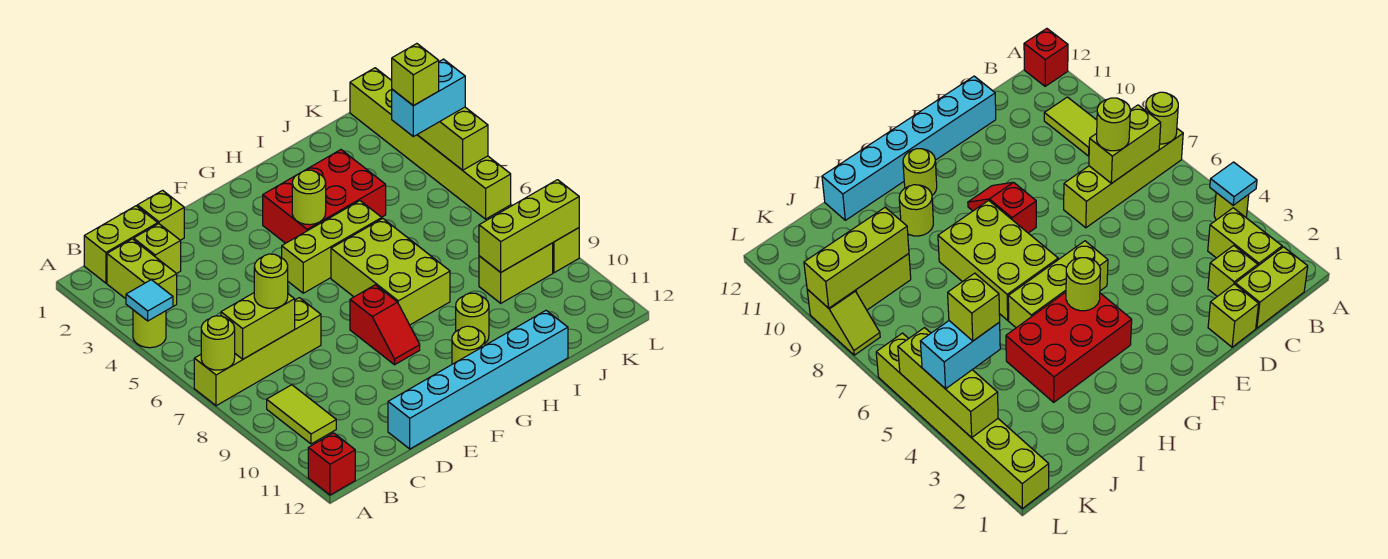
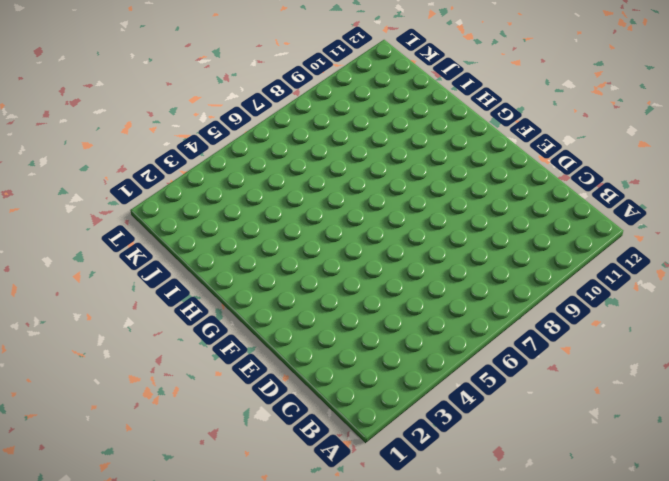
none -> lime round brick A4 level 1
none -> lime brick A7:D7 level 1
none -> red brick A12 level 1

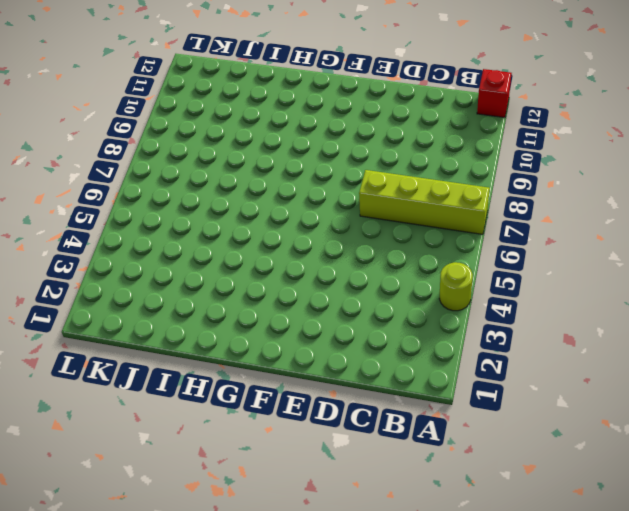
none -> lime brick B1:C1 level 1
none -> lime brick B2:B3 level 1
none -> lime tile B9:B10 level 1

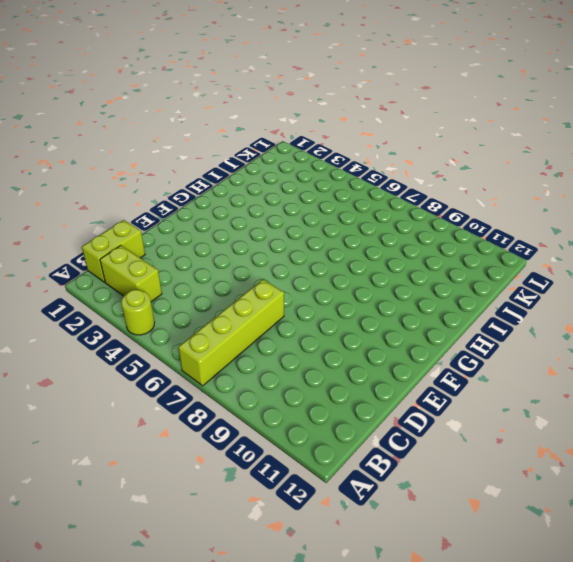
none -> red brick A12 level 1
none -> lime tile B9:B10 level 1
none -> lime brick C2 level 1

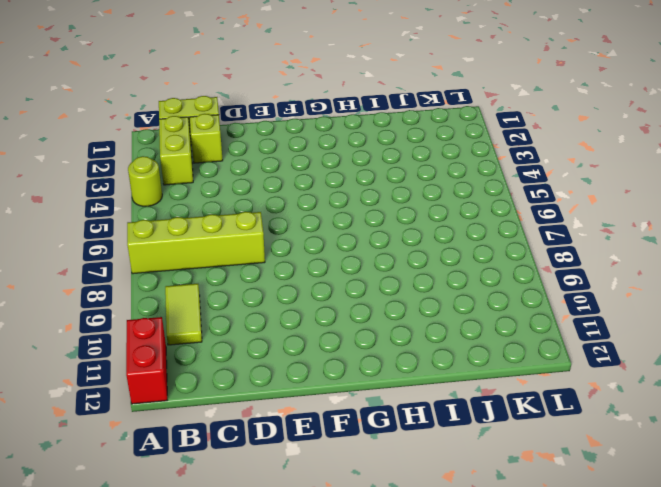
red brick A11:A12 level 1 -> red brick A12 level 1
none -> lime brick D1 level 1
none -> cyan brick D12:I12 level 1
none -> lime brick F5:H5 level 1

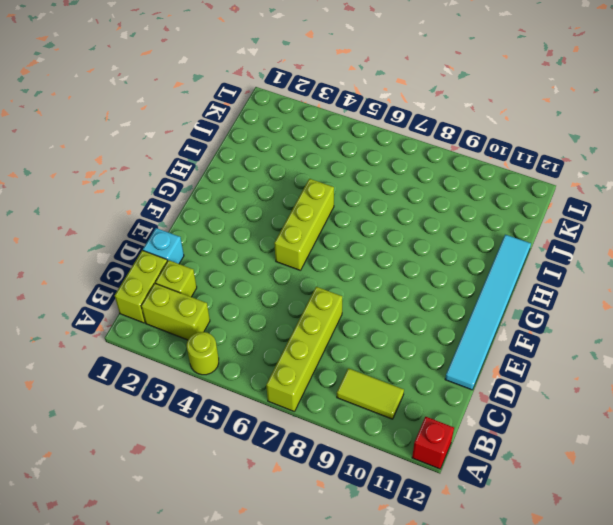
cyan brick D1 level 1 -> lime brick D1 level 1
cyan tile D12:I12 level 1 -> cyan brick D12:I12 level 1
none -> red slope F8:F9 level 1 top 8
none -> red brick G3:I4 level 1
none -> lime brick G6:H8 level 1

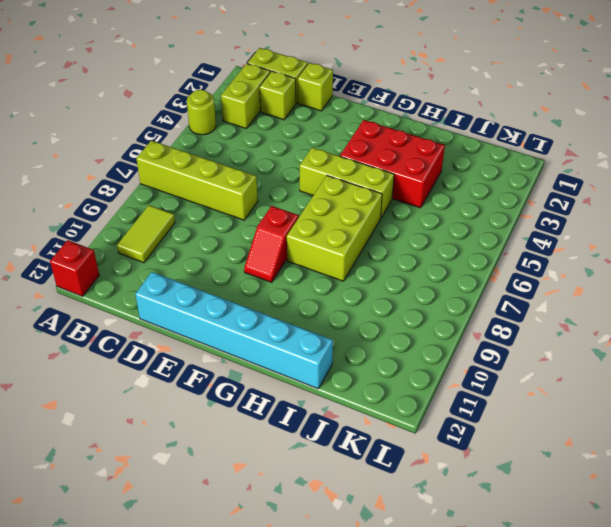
none -> lime round brick G11 level 1
none -> lime round brick H10 level 1
none -> lime brick J9:K9 level 1

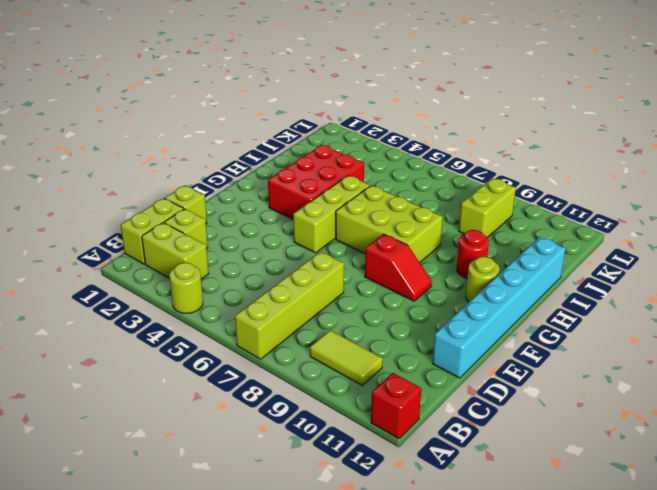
red round brick H10 level 1 -> lime round brick H10 level 1
none -> lime brick L1:L6 level 1
none -> lime slope L8:L9 level 1 top 9
none -> cyan tile A4 level 2

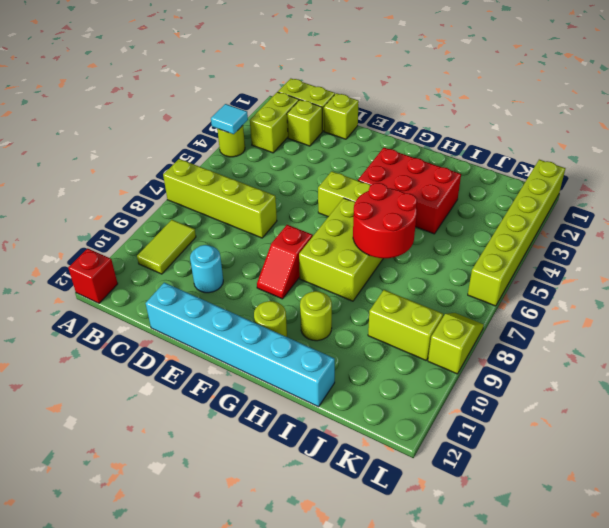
cyan round brick D10 level 1 -> none
red round brick H6:I7 level 2 -> none
none -> lime round brick A7 level 2
none -> lime brick B7:C7 level 2
none -> lime round brick G4 level 2

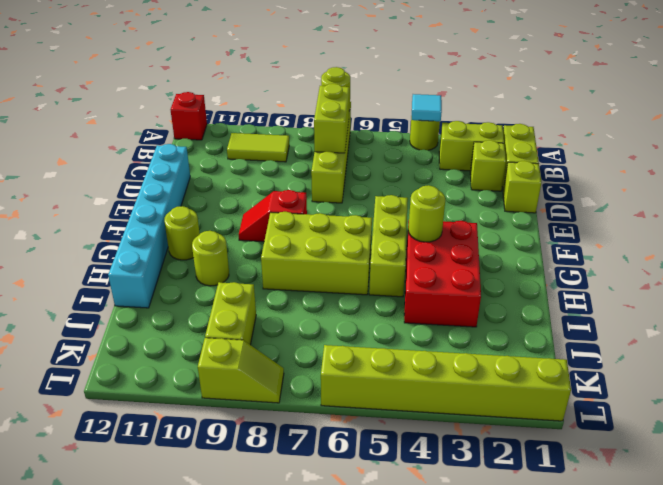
none -> lime brick J9:L9 level 2
none -> lime brick L3:L5 level 2
none -> lime round brick C7 level 3

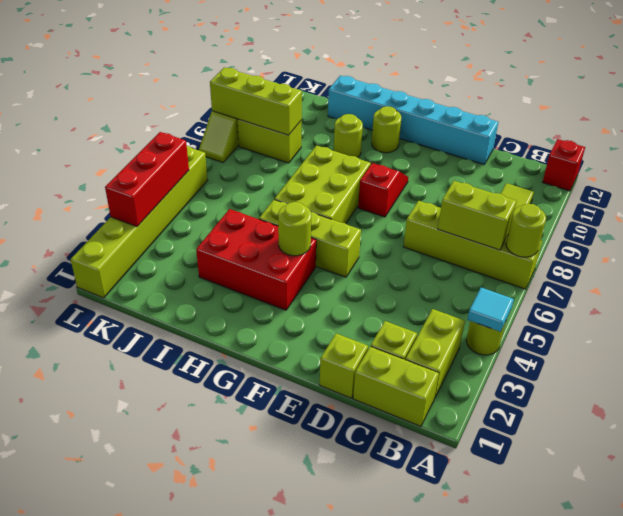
red brick L3:L5 level 2 -> lime brick L3:L5 level 2
none -> lime round brick C7 level 3
none -> cyan brick K4:L4 level 3
none -> lime brick K4 level 4

